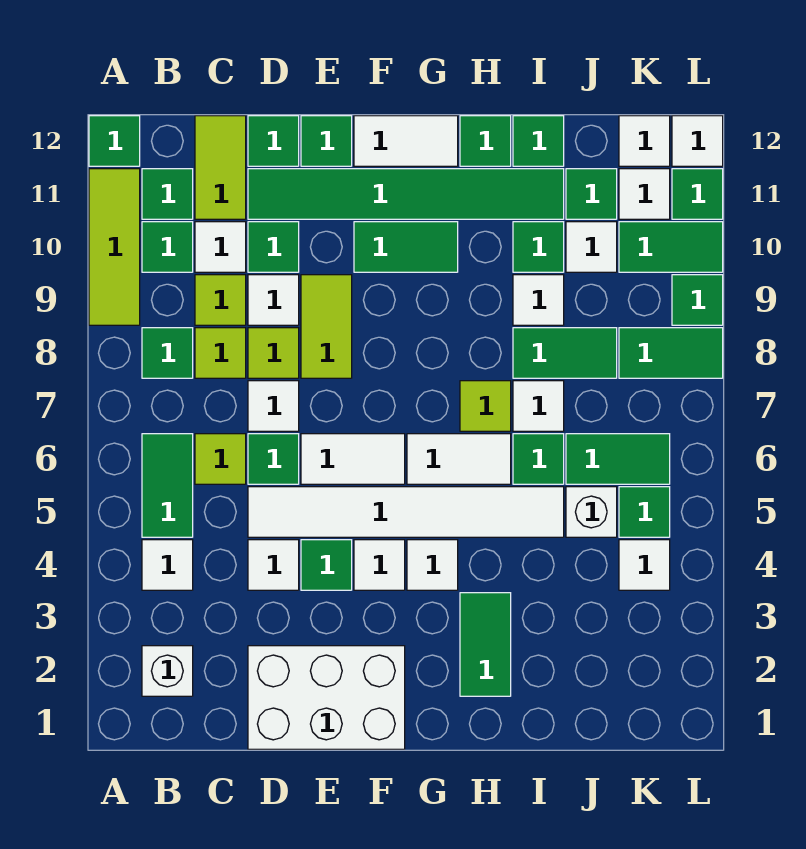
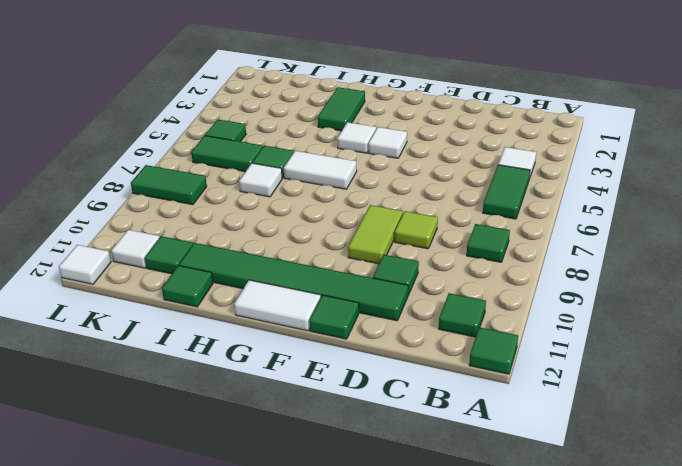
none -> lime tile A9:A11 level 1
none -> white brick B2 level 1
none -> green tile B10 level 1
none -> lime tile C6 level 1

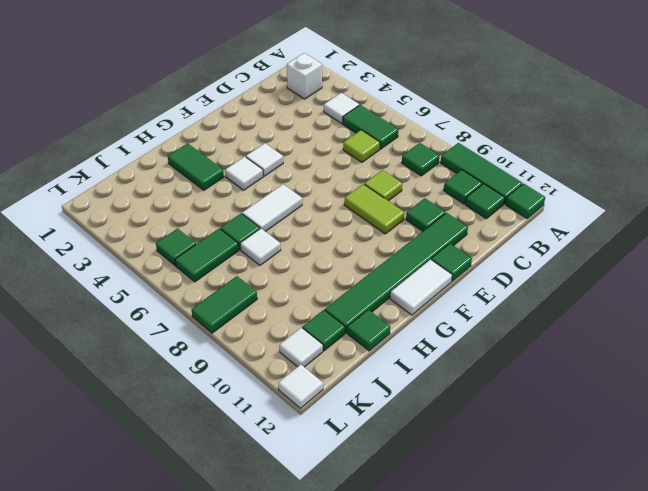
green tile A9:A11 level 1 -> lime tile A9:A11 level 1
none -> lime tile C8 level 1
none -> lime tile C9 level 1
none -> white tile C10 level 1
none -> lime tile C11:C12 level 1

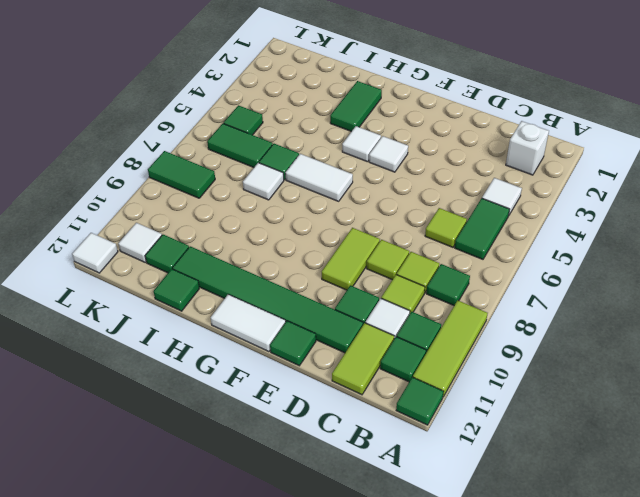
none -> white brick D1:F2 level 1
none -> white tile D4 level 1
none -> white tile D5:I5 level 1
none -> green tile D6 level 1

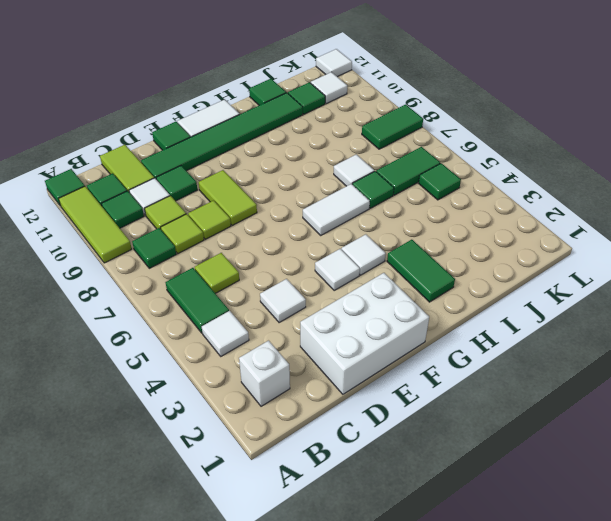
none -> white tile D5:I5 level 1
none -> green tile D6 level 1
none -> white tile D7 level 1
none -> white tile D9 level 1

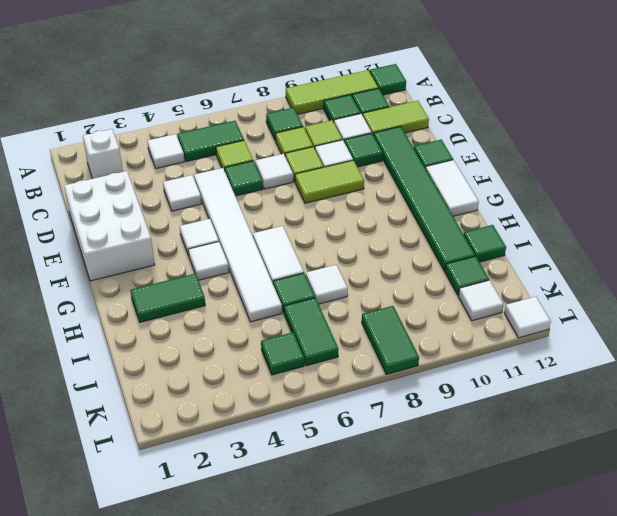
none -> green tile D12 level 1
none -> green tile E4 level 1
none -> white tile E6:F6 level 1
none -> green tile F10:G10 level 1

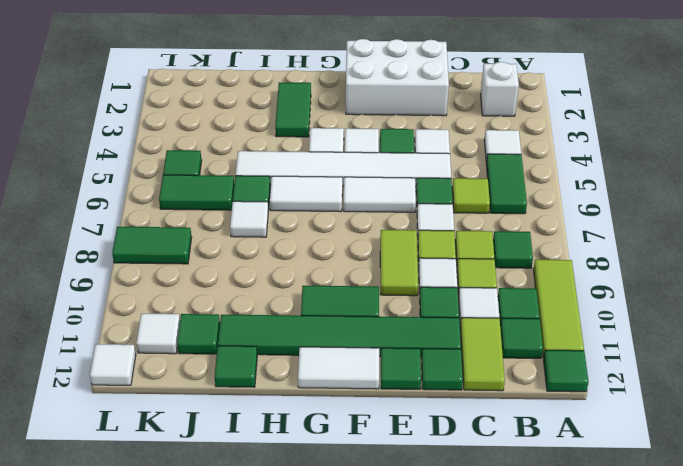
none -> lime tile H7 level 1
none -> green tile H12 level 1
none -> green tile I8:J8 level 1
none -> white tile I9 level 1

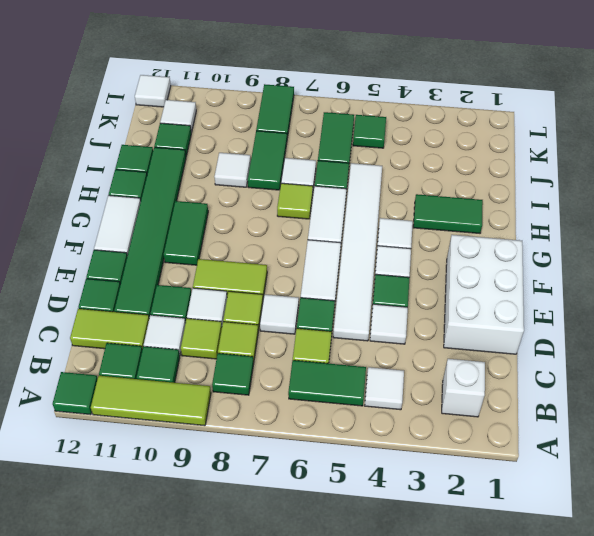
none -> green tile I10 level 1
none -> white brick J5 level 1
none -> white tile J10 level 1
none -> white tile K4 level 1

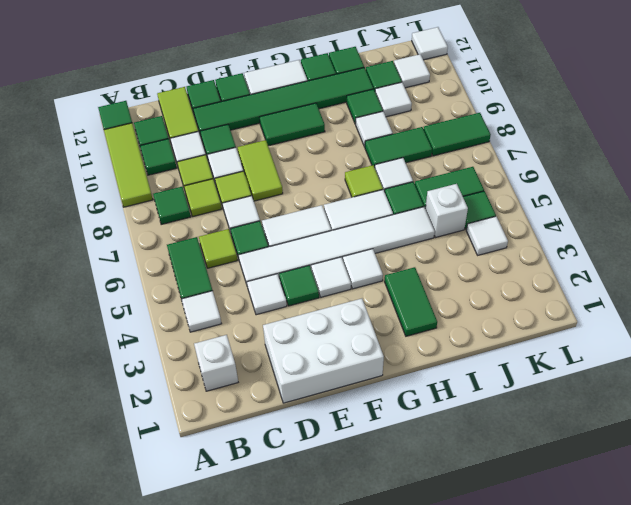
none -> green tile K10:L10 level 1
none -> white tile K12 level 1
none -> green tile L9 level 1
none -> green tile L11 level 1

